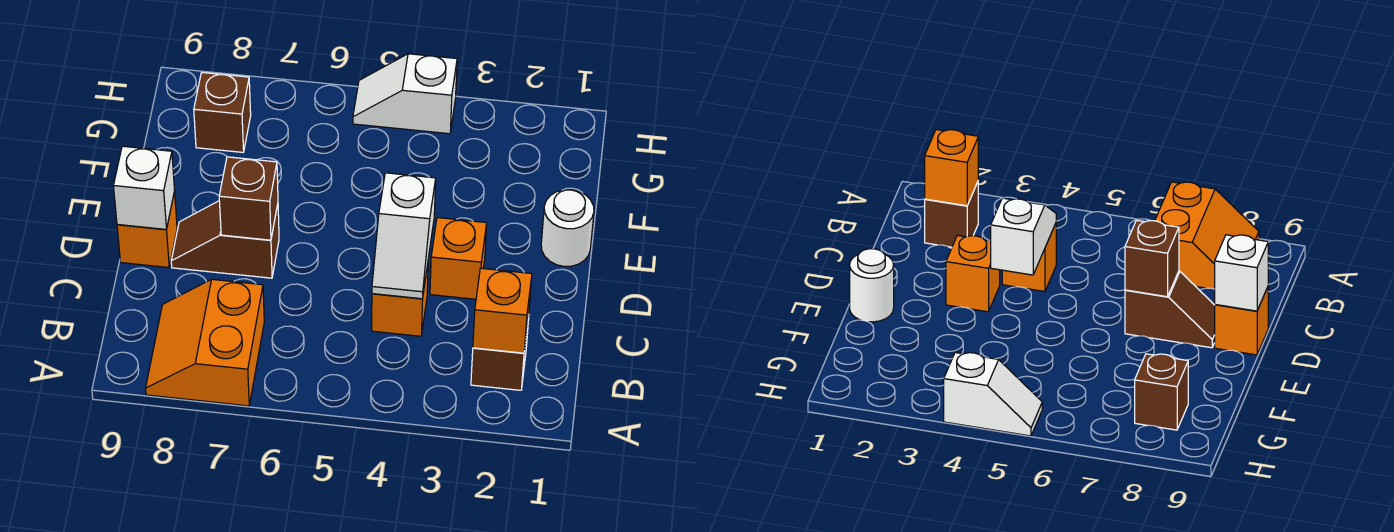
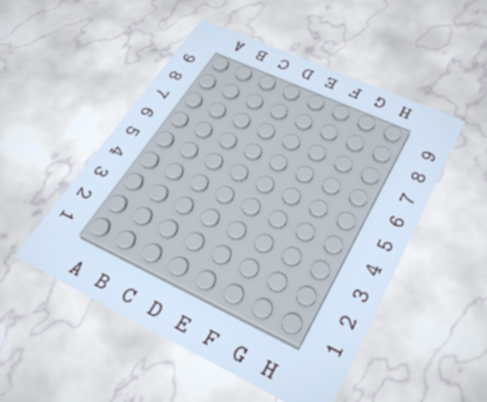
none -> orange slope A7:B8 level 1 top 7
none -> brown brick B2 level 1
none -> orange brick C4 level 1

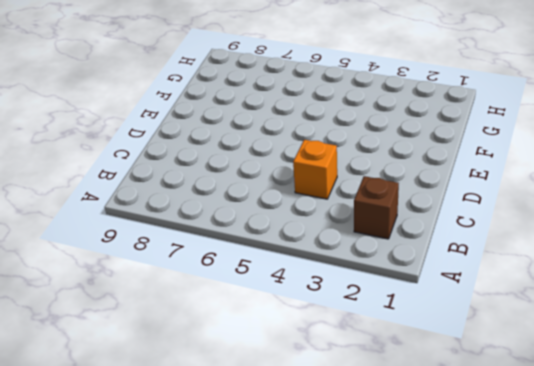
none -> orange slope A7:B8 level 1 top 7
none -> orange brick D3 level 1
none -> brown slope D7:D8 level 1 top 7

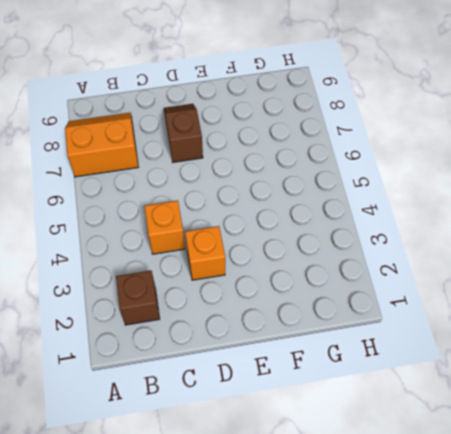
none -> orange brick D9 level 1
none -> white round brick E1 level 1
none -> brown brick G8 level 1

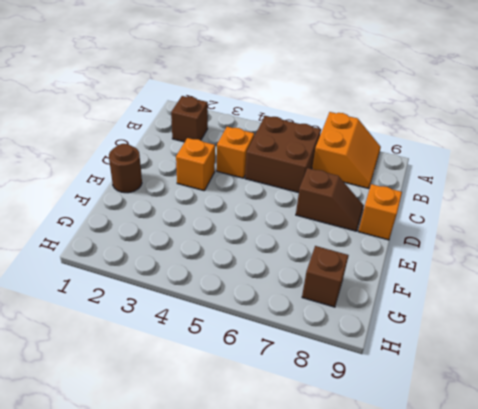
brown brick B5:C6 level 1 -> none
brown round brick E1 level 1 -> white round brick E1 level 1
none -> white slope H4:H5 level 1 top 4
none -> orange brick B2 level 2
none -> white slope C4:D4 level 2 top D

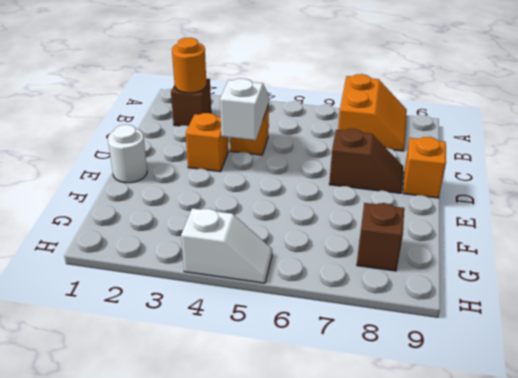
orange round brick B2 level 2 -> orange brick B2 level 2
none -> brown brick D7 level 2
none -> white brick D9 level 2

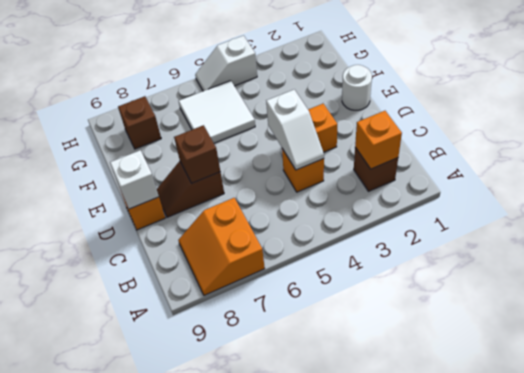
white tile F5:G6 level 1 -> none

